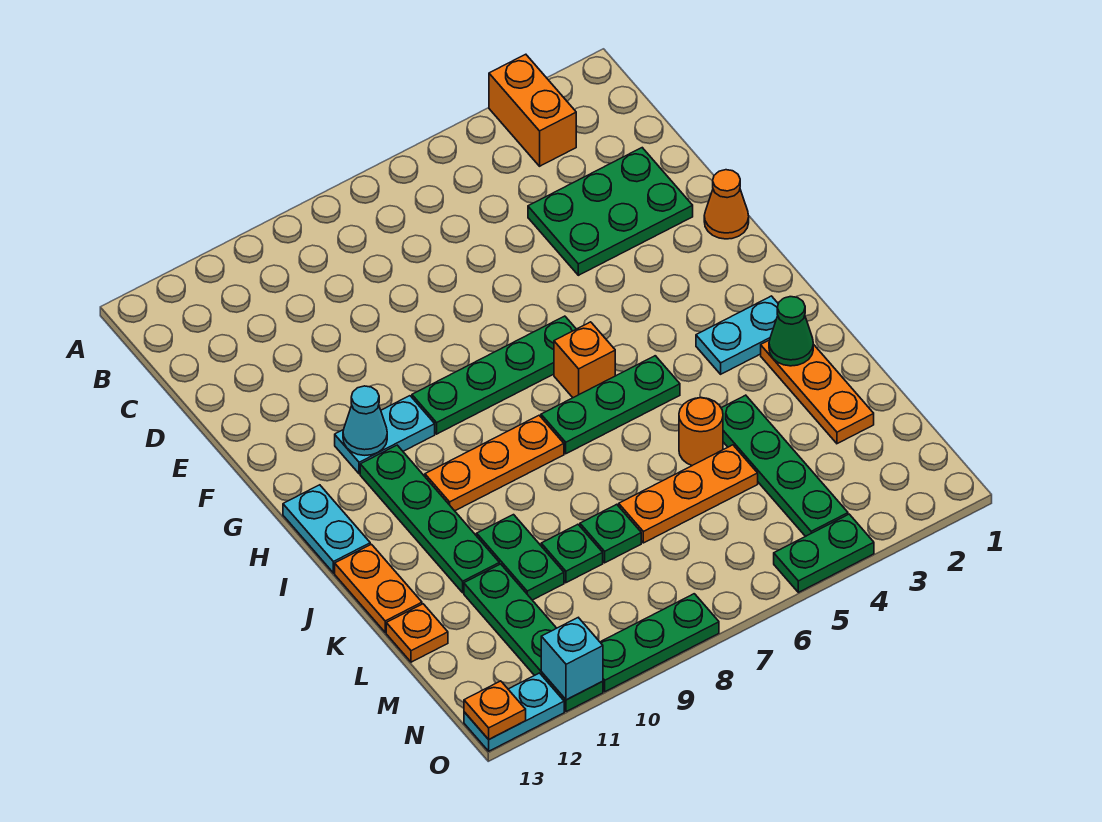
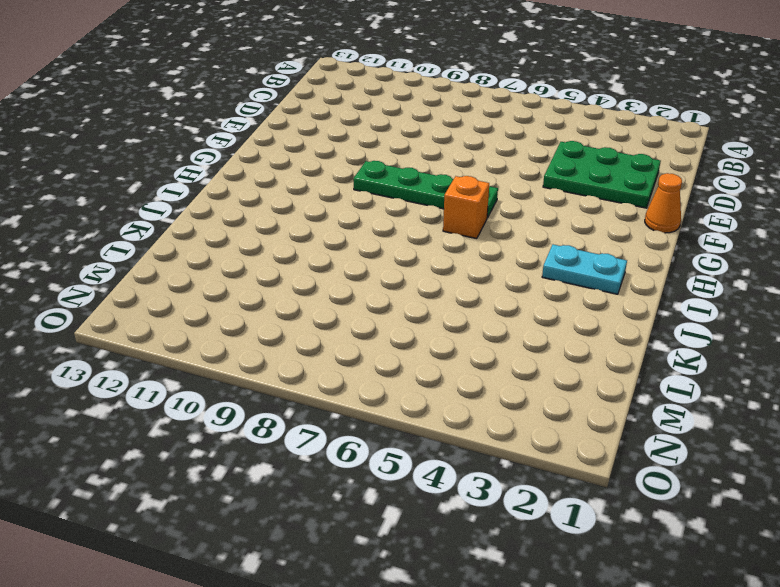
none -> orange brick A3:B3 level 1
none -> cyan plate G10:G11 level 1
none -> green plate H11:K11 level 1

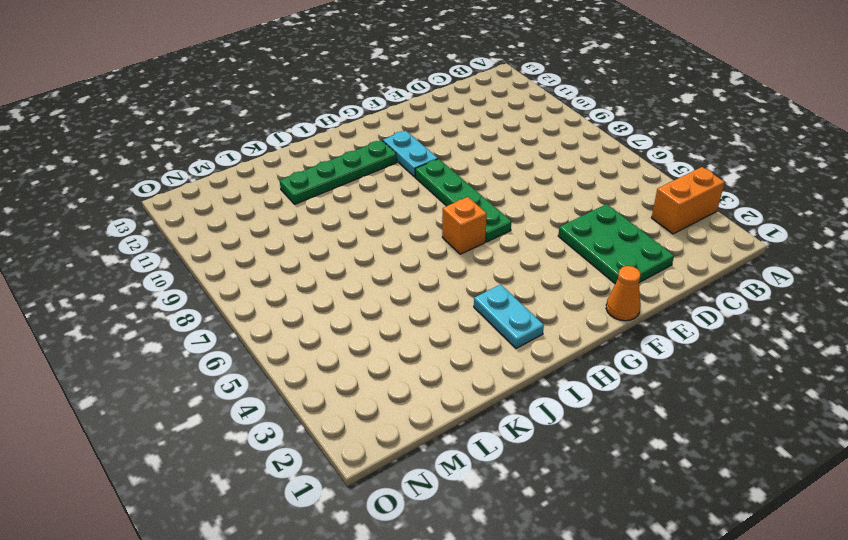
none -> cyan plate H13:I13 level 1
none -> green plate I5:I7 level 1
none -> orange plate I8:I10 level 1

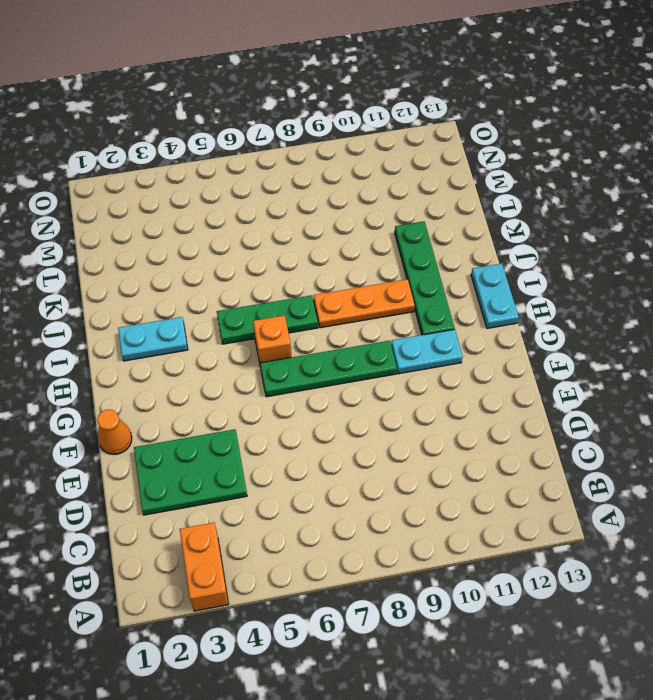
none -> orange plate J2:L2 level 1
none -> orange plate J13:K13 level 1
none -> green plate K4:N4 level 1

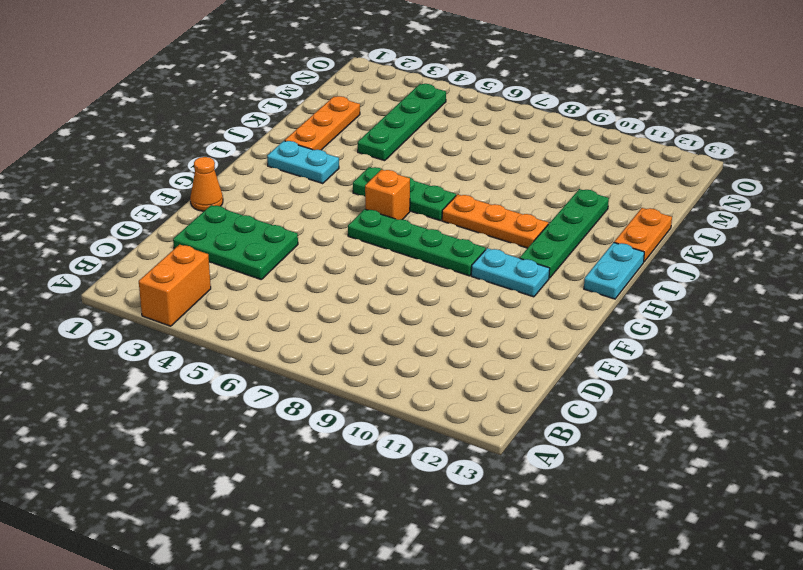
none -> orange round brick K5 level 1
none -> green plate K10:L10 level 1
none -> orange plate L5:L7 level 1

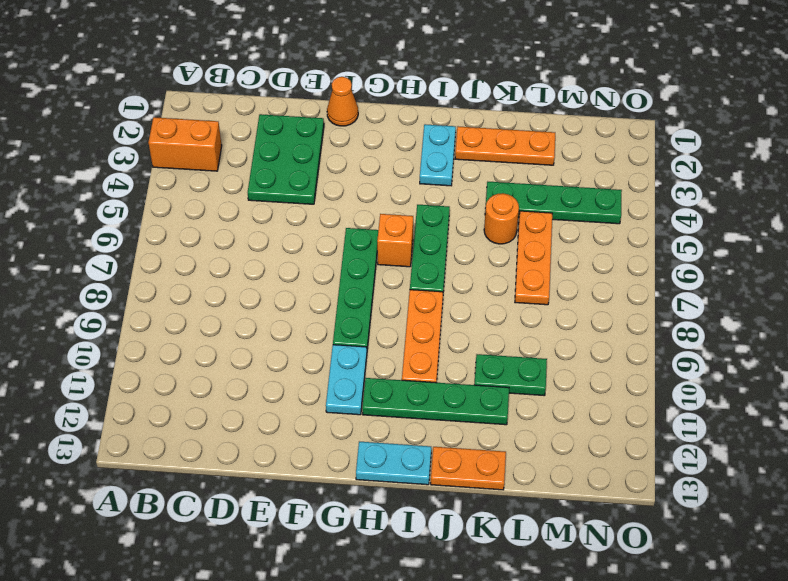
none -> green plate L8 level 1
none -> green plate L9 level 1
none -> green plate L11:O11 level 1

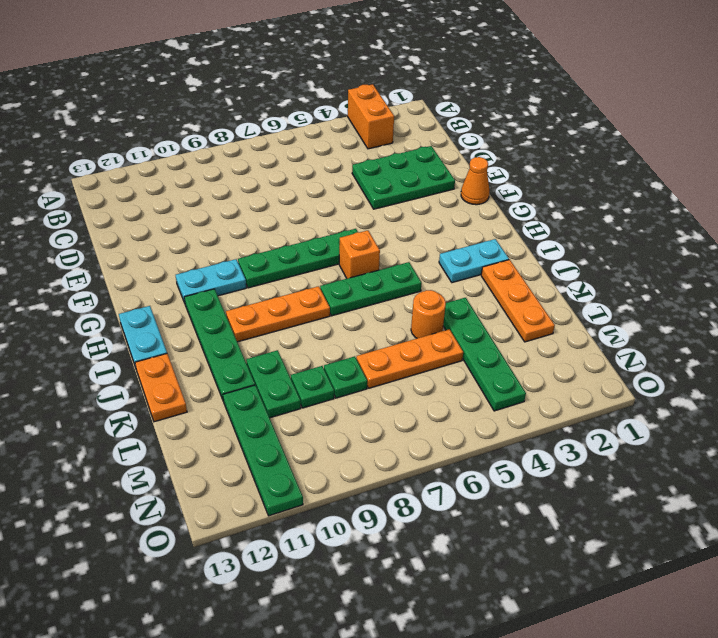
none -> orange plate L13 level 1
none -> green plate O4:O5 level 1
none -> green plate O8:O10 level 1

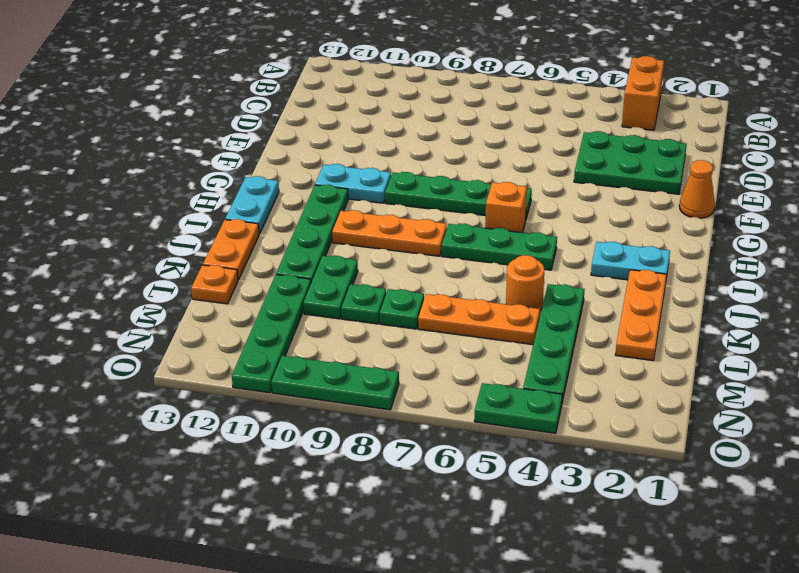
none -> cyan plate O12:O13 level 1
none -> cyan cone G11 level 2
none -> green cone J2 level 2

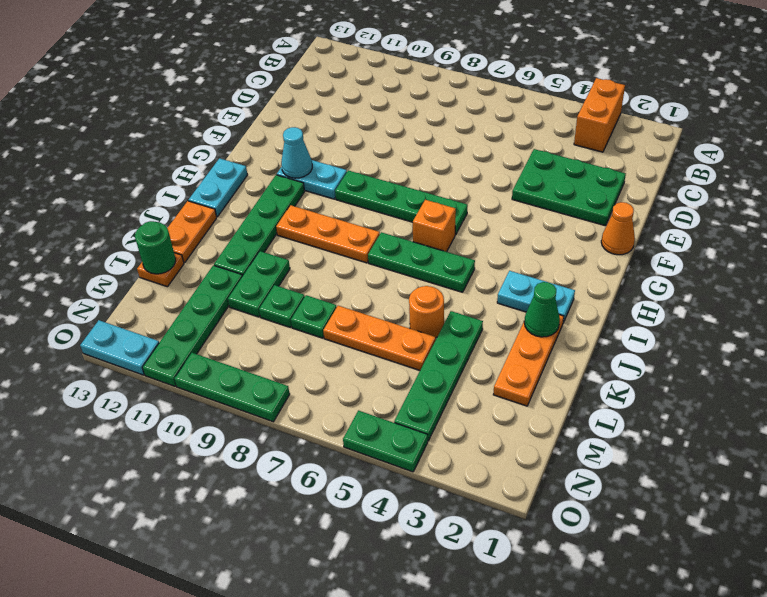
green round brick L13 level 2 -> none
none -> cyan brick O11 level 2
none -> orange plate O13 level 2

